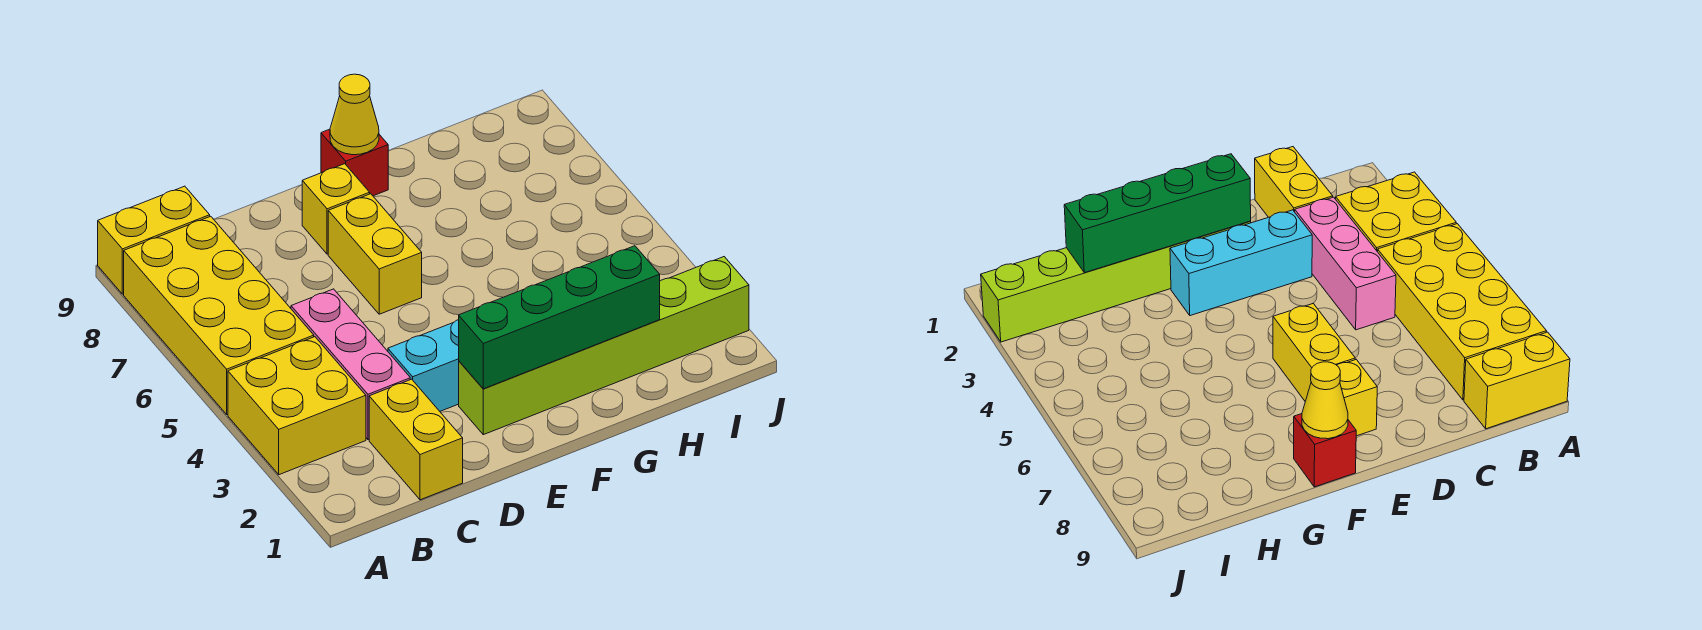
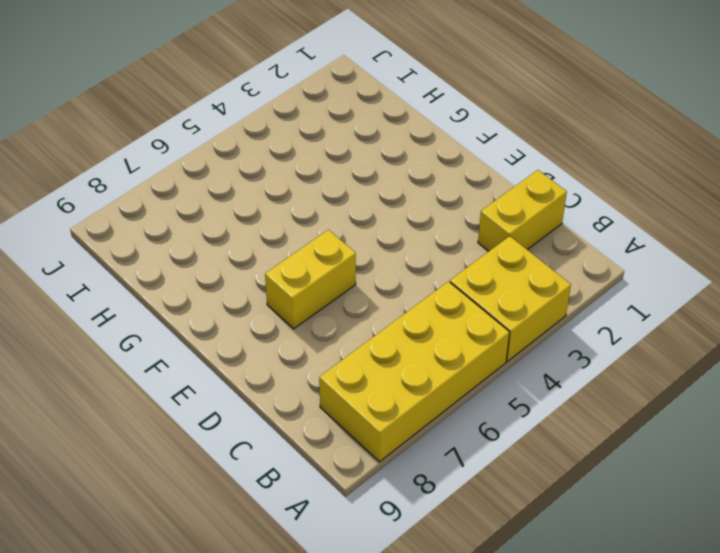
none -> yellow brick A9:B9 level 1
none -> pink brick C3:C5 level 1
none -> cyan brick D3:F3 level 1

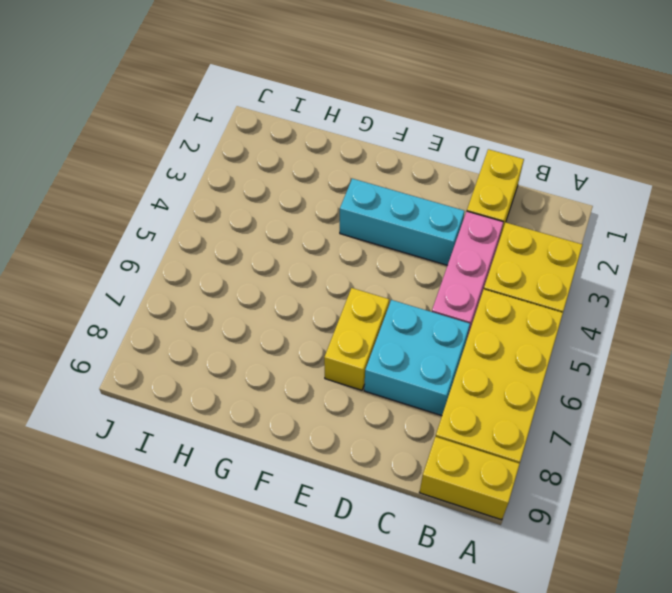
cyan brick C6:D7 level 1 -> none
none -> lime brick E2:J2 level 1
none -> yellow brick E8 level 1
none -> red brick F9 level 1

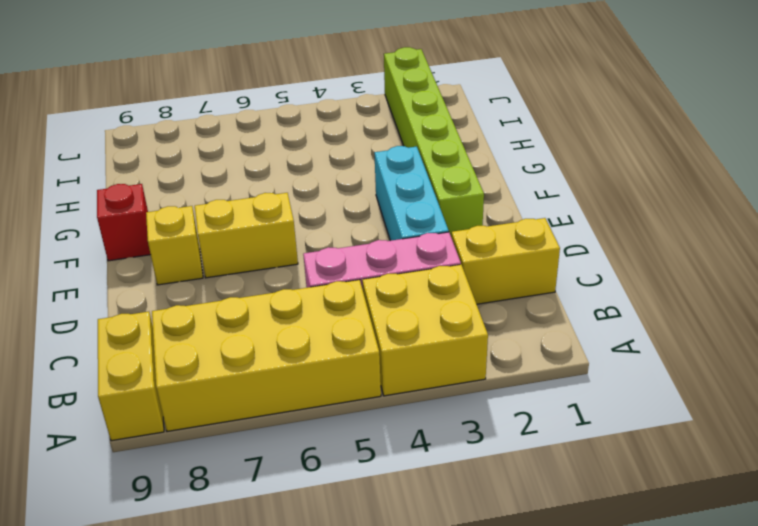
none -> green brick E2:H2 level 2
none -> yellow cone F9 level 2

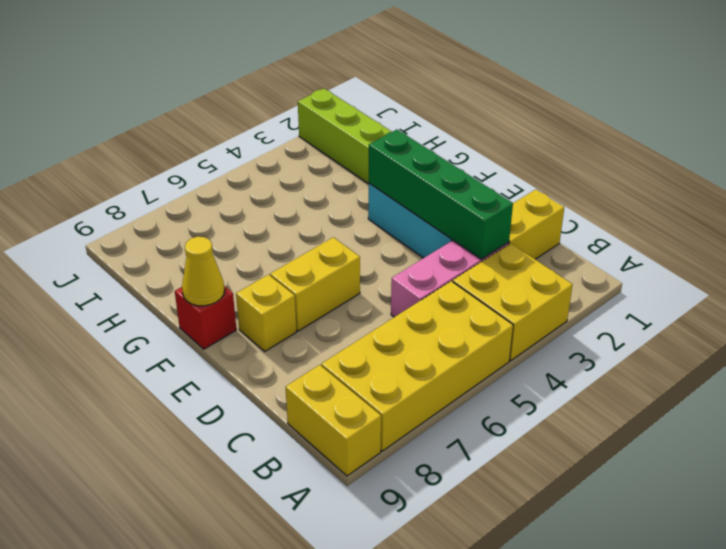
green brick C3:F3 level 2 -> green brick E2:H2 level 2

